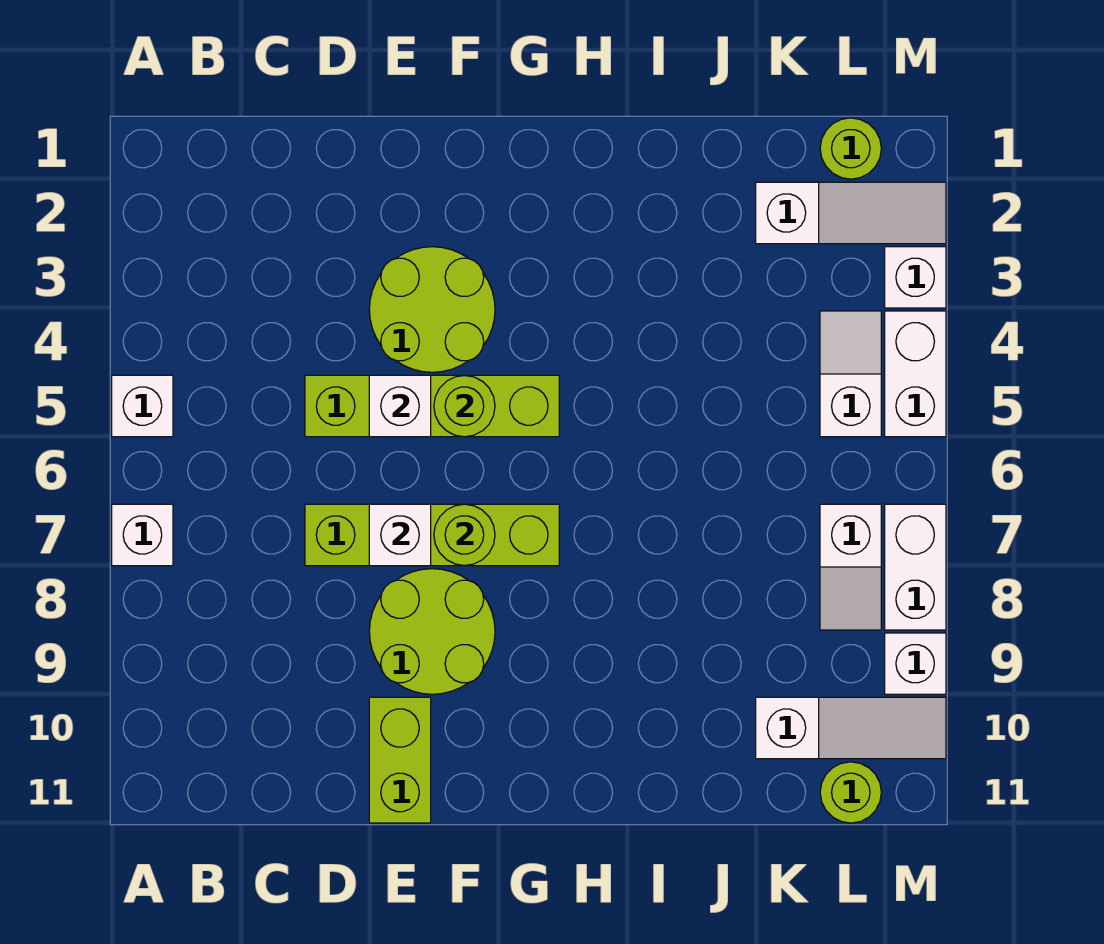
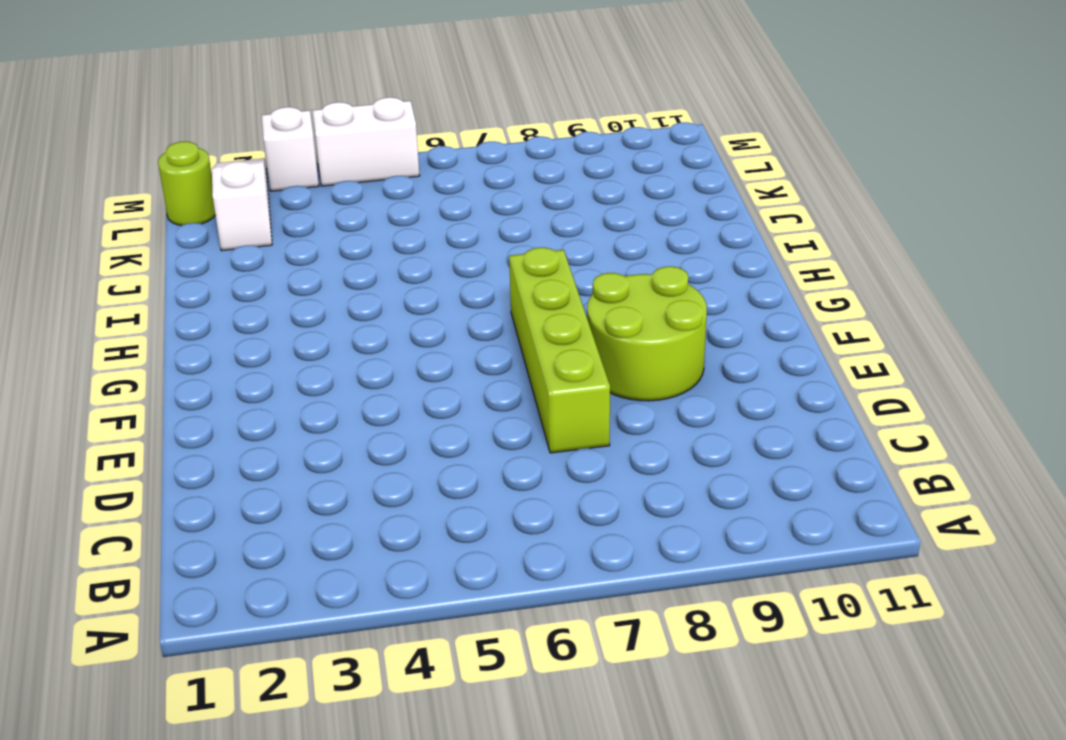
none -> white brick A5 level 1
none -> white brick A7 level 1
none -> lime brick D5:G5 level 1

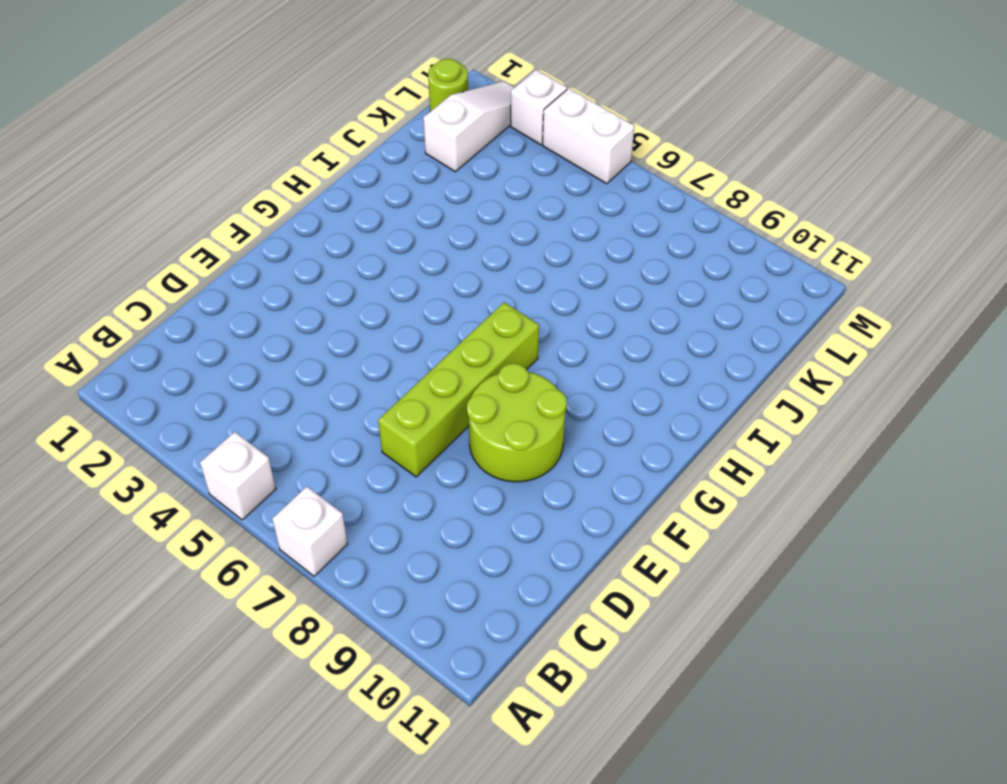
none -> lime brick D5:G5 level 1
none -> lime round brick E3:F4 level 1
none -> lime brick E10:E11 level 1

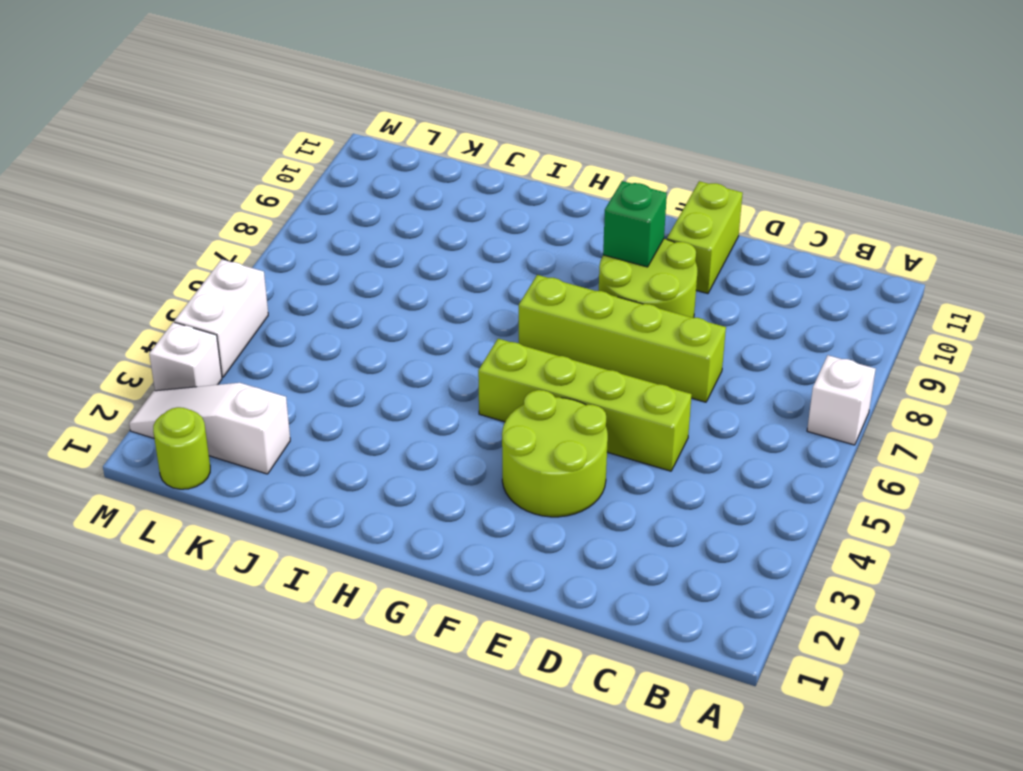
green brick F9 level 2 -> none
none -> white brick A5 level 1
none -> white slope K10:M10 level 1 top K
none -> white slope L4:L5 level 1 top 5

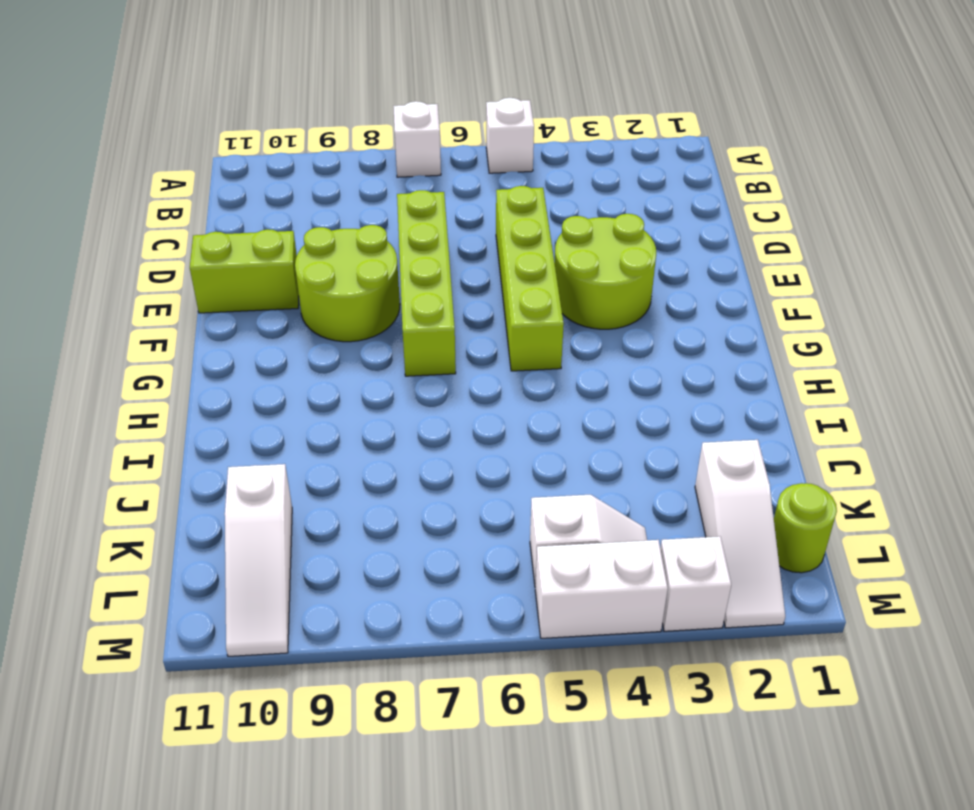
none -> white slope L7:L8 level 1 top 7
none -> lime round brick L11 level 1
none -> white brick M7:M8 level 1

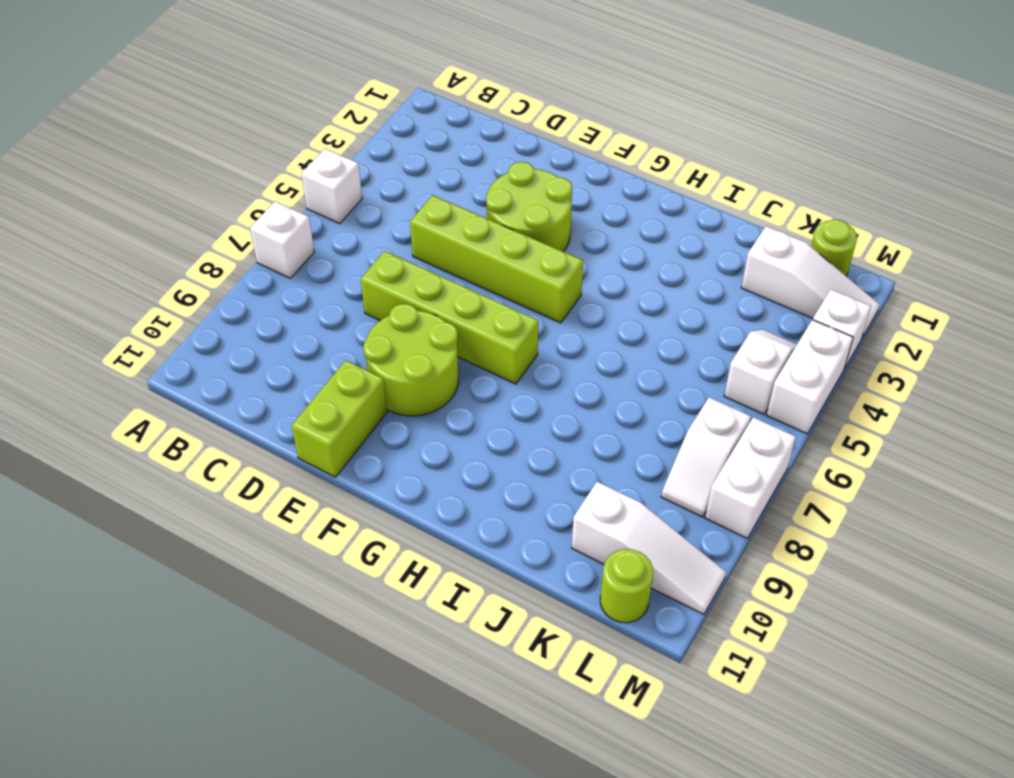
none -> white brick M9 level 1
none -> white brick E5 level 2
none -> white brick E7 level 2

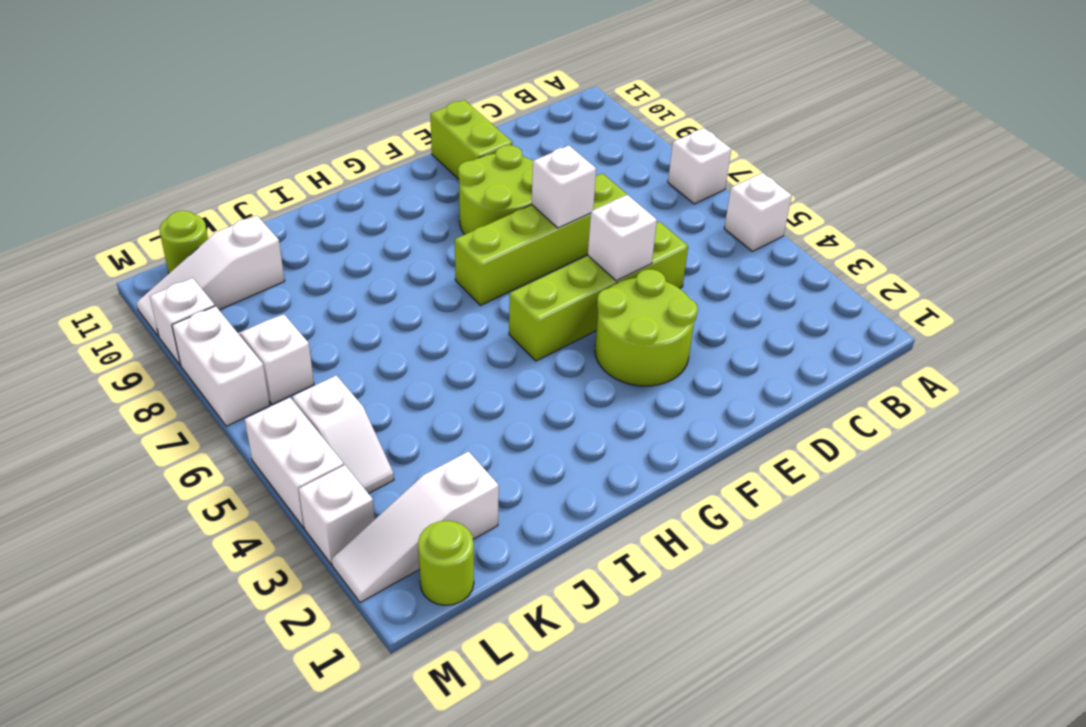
none -> lime round brick F5 level 2
none -> lime round brick F7 level 2

